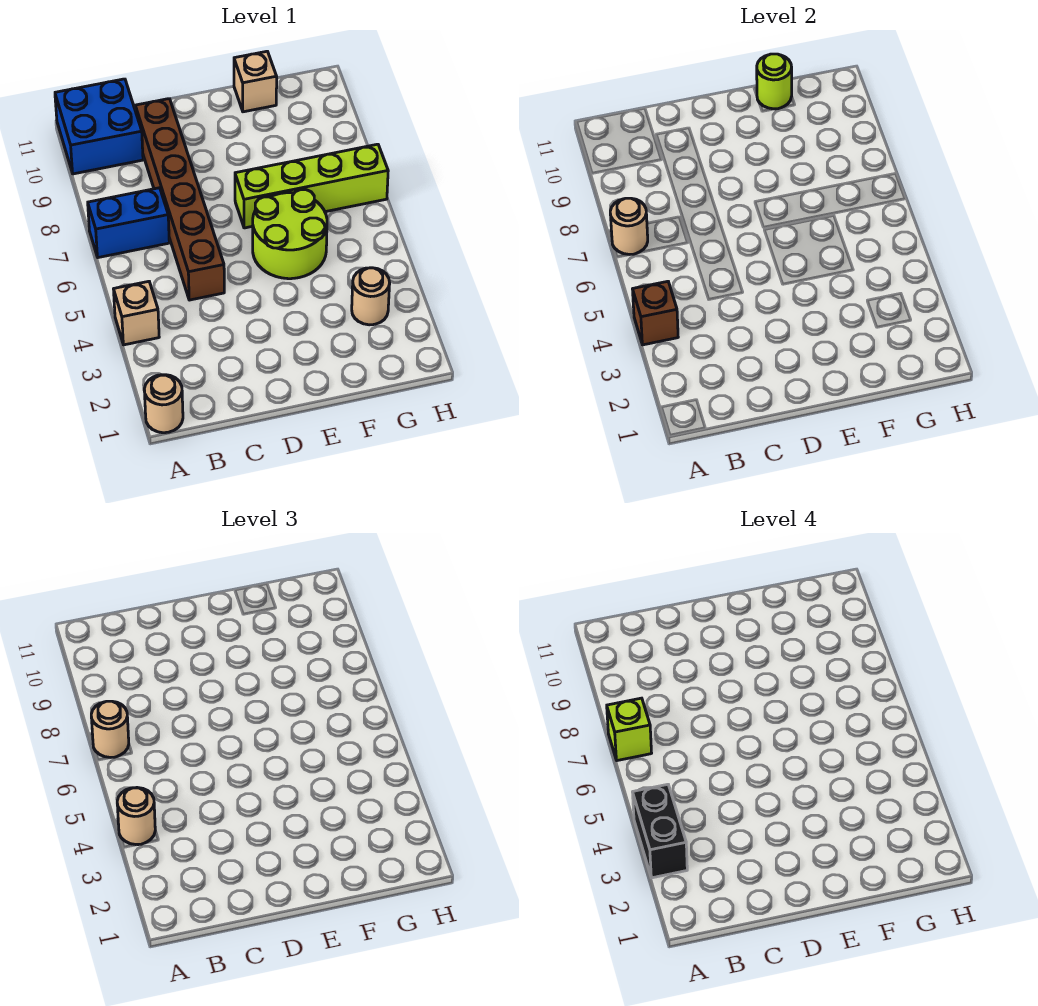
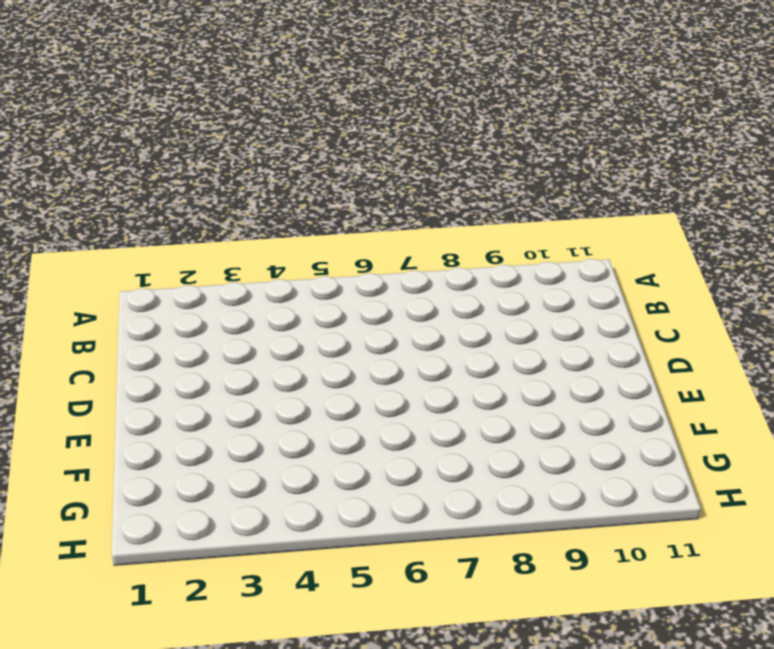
none -> tan round brick A1 level 1
none -> tan brick A4 level 1
none -> blue brick A7:B7 level 1

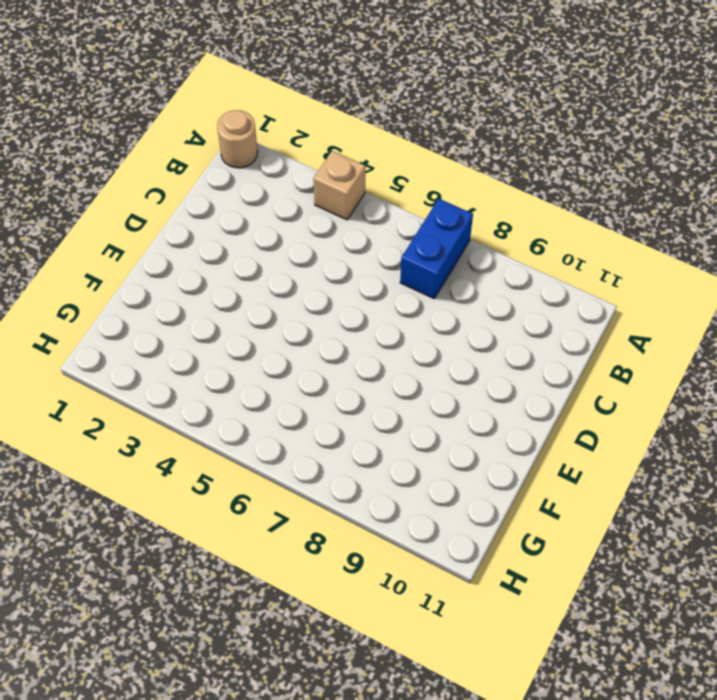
none -> blue brick A10:B11 level 1
none -> brown brick C5:C10 level 1
none -> lime round brick E5:F6 level 1

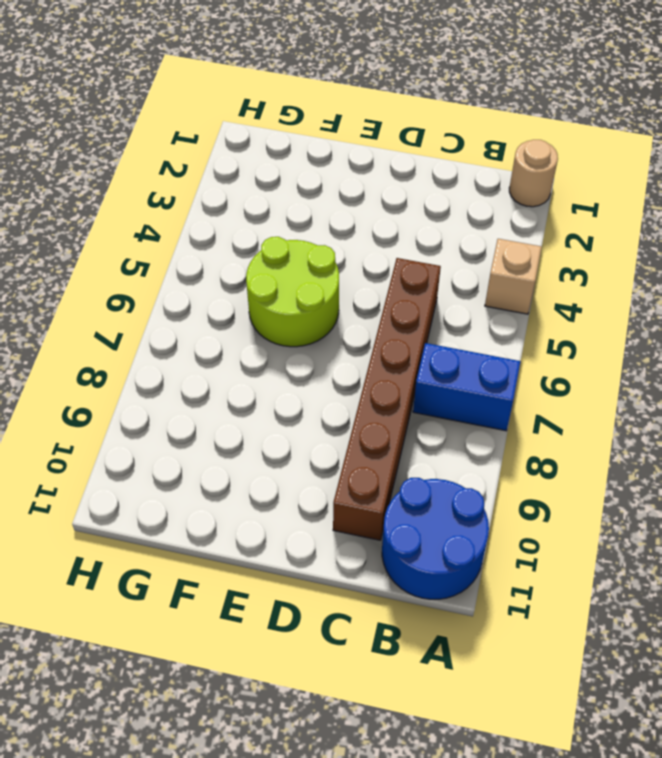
blue round brick A10:B11 level 1 -> blue brick A10:B11 level 1
none -> lime brick E7:H7 level 1
none -> tan brick F11 level 1
none -> tan round brick G3 level 1

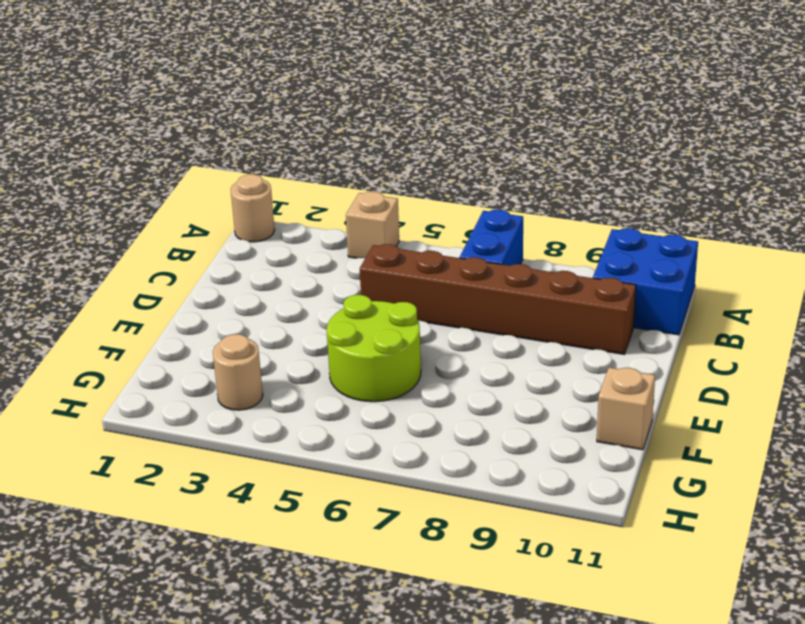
none -> lime brick E7:H7 level 1
none -> brown brick A4 level 2
none -> tan round brick A7 level 2

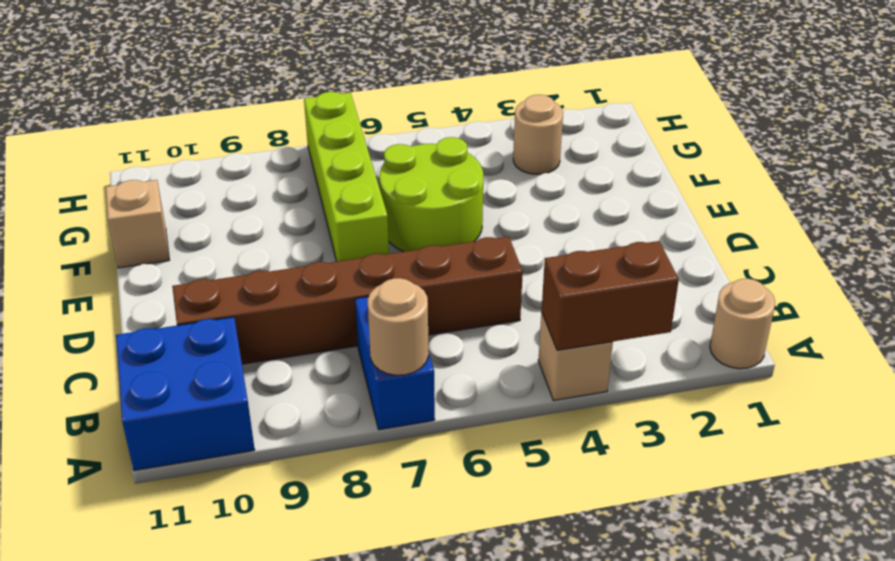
brown brick A3:A4 level 2 -> brown brick A4 level 2
none -> lime round brick F11 level 2
none -> tan round brick A4 level 3
none -> tan round brick A7 level 3

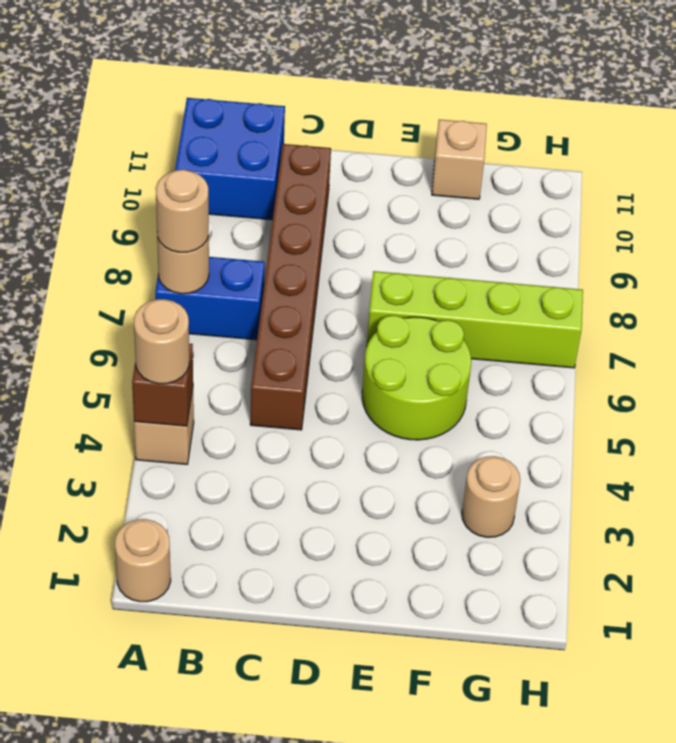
none -> lime round brick F11 level 2
none -> black brick A3:A4 level 4
none -> lime brick A7 level 4

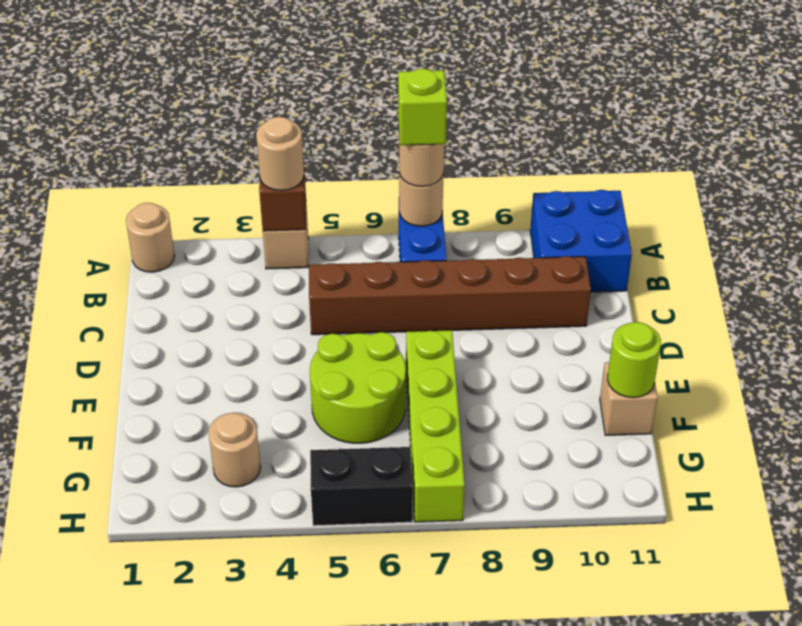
black brick H5:H6 level 1 -> black brick A3:A4 level 4

